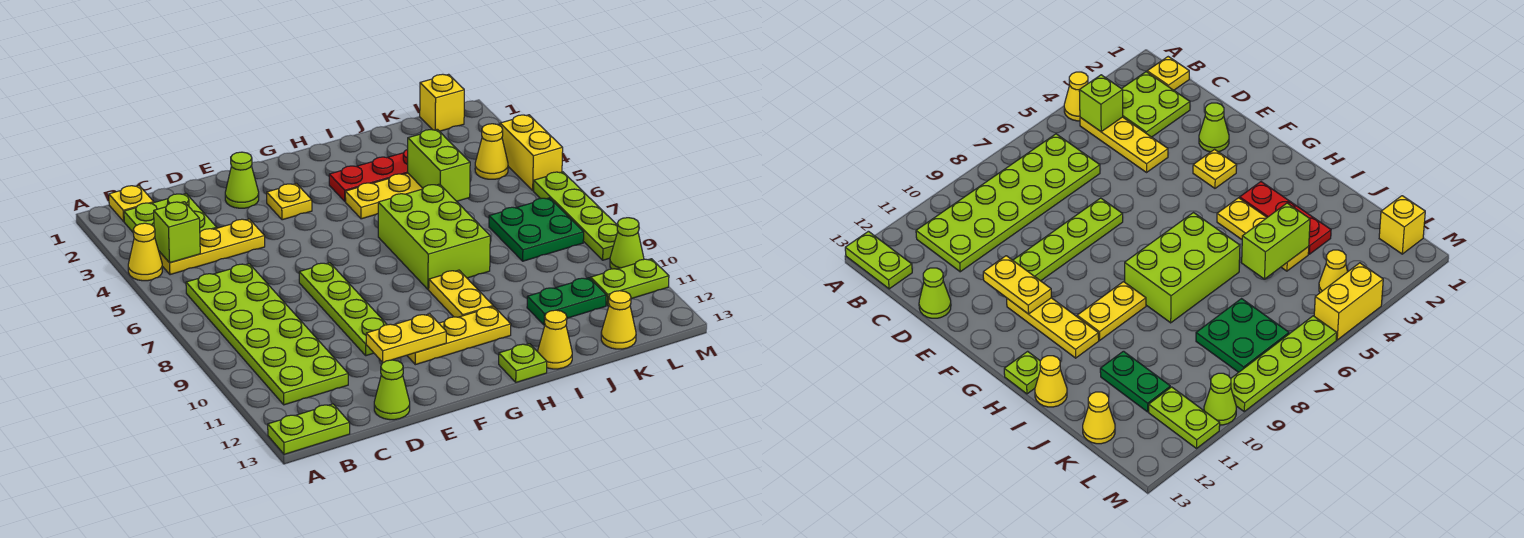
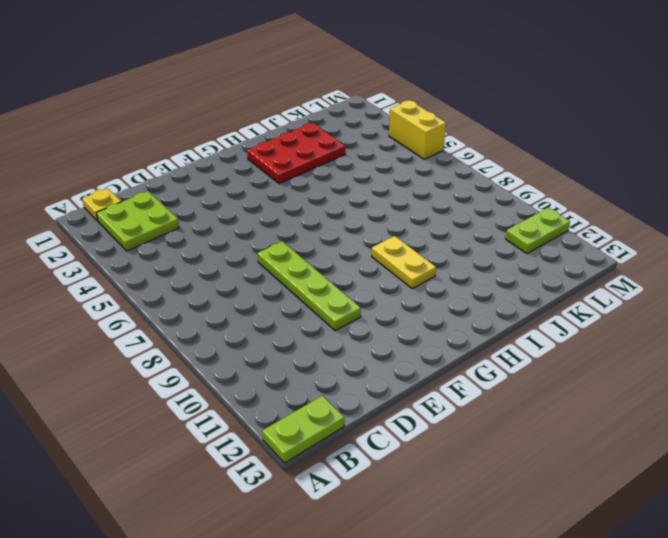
red plate H2:J3 level 1 -> red plate H3:J3 level 1
none -> yellow cone A4 level 1
none -> yellow plate B4:D4 level 1
none -> lime plate B6:C11 level 1

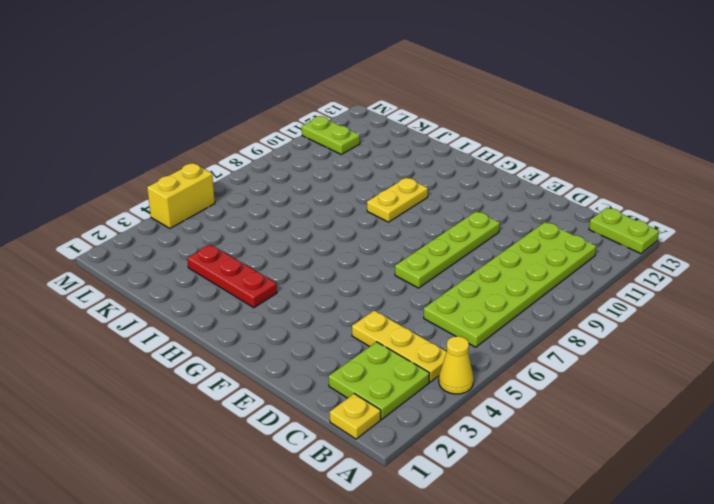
none -> lime cone D13 level 1
none -> lime cone E2 level 1
none -> yellow plate F3 level 1

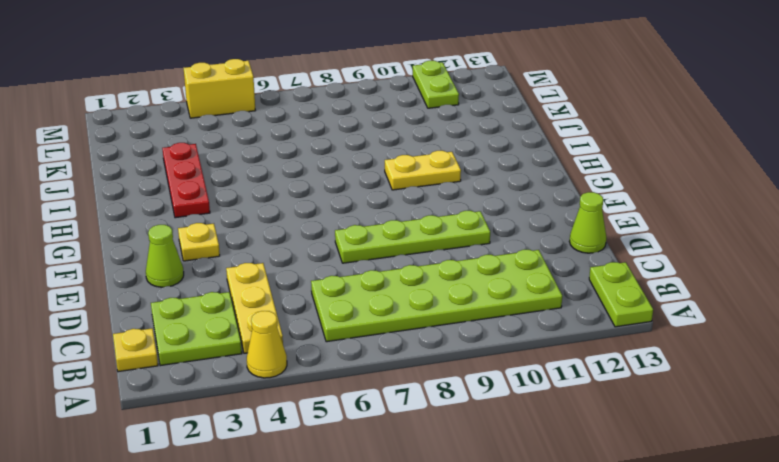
none -> yellow plate F11:H11 level 1
none -> yellow plate H4:J4 level 1
none -> lime brick H6:I8 level 1

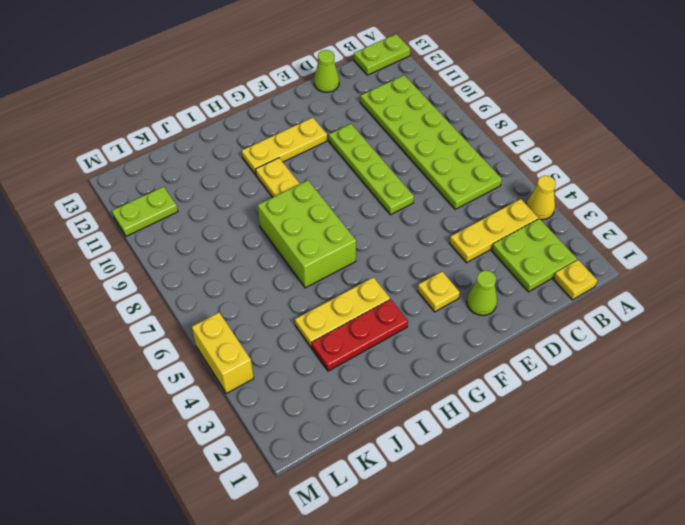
none -> lime plate H13 level 1
none -> yellow cone I13 level 1
none -> green plate J11:K11 level 1

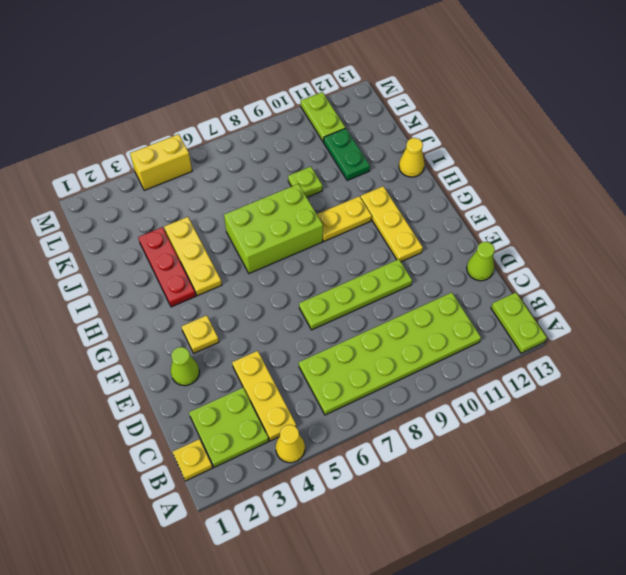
lime plate J9 level 1 -> lime plate H13 level 1
none -> green plate K7:L8 level 1
none -> yellow cone K13 level 1
none -> yellow brick L1 level 1

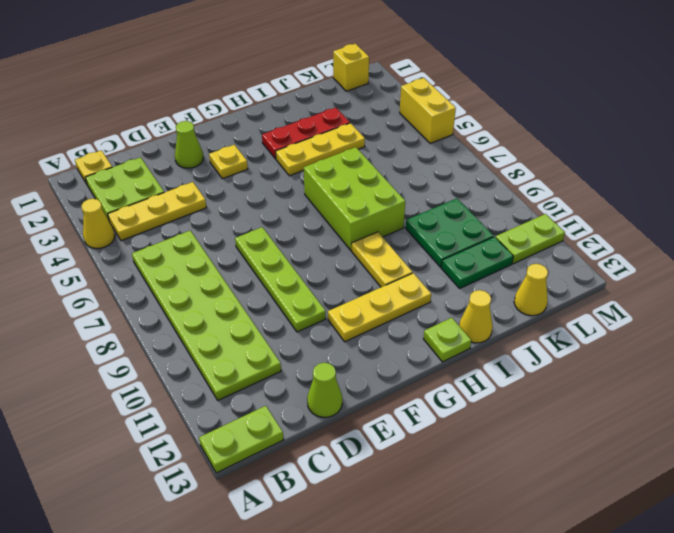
green plate J9:K10 level 1 -> green plate K7:L8 level 1
none -> yellow cone L4 level 1
none -> lime plate M6:M9 level 1
none -> lime cone M10 level 1

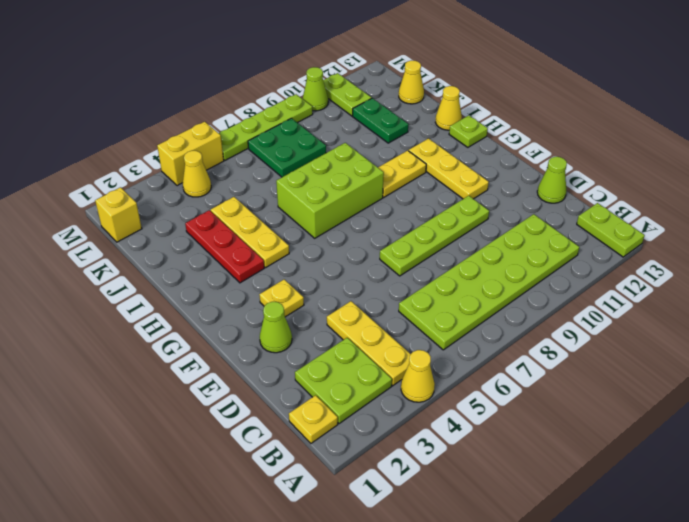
none -> lime brick B4 level 2
none -> yellow plate E11:F11 level 2
none -> lime brick J4:J5 level 2

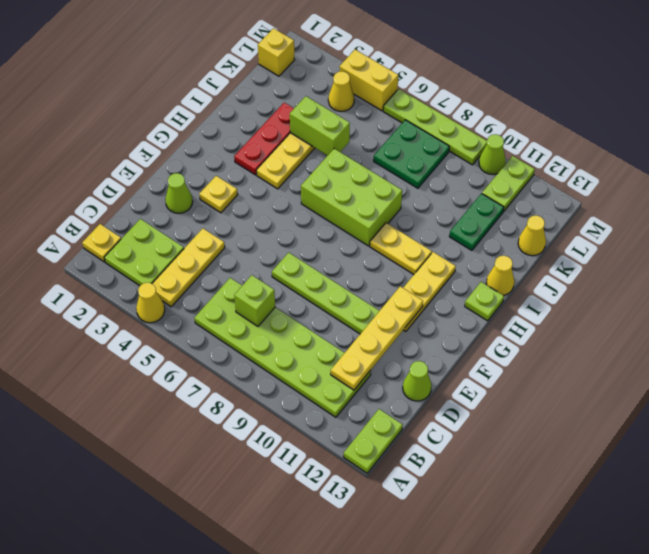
lime brick C7 level 2 -> lime brick B4 level 2
yellow plate C11:F11 level 2 -> yellow plate E11:F11 level 2

